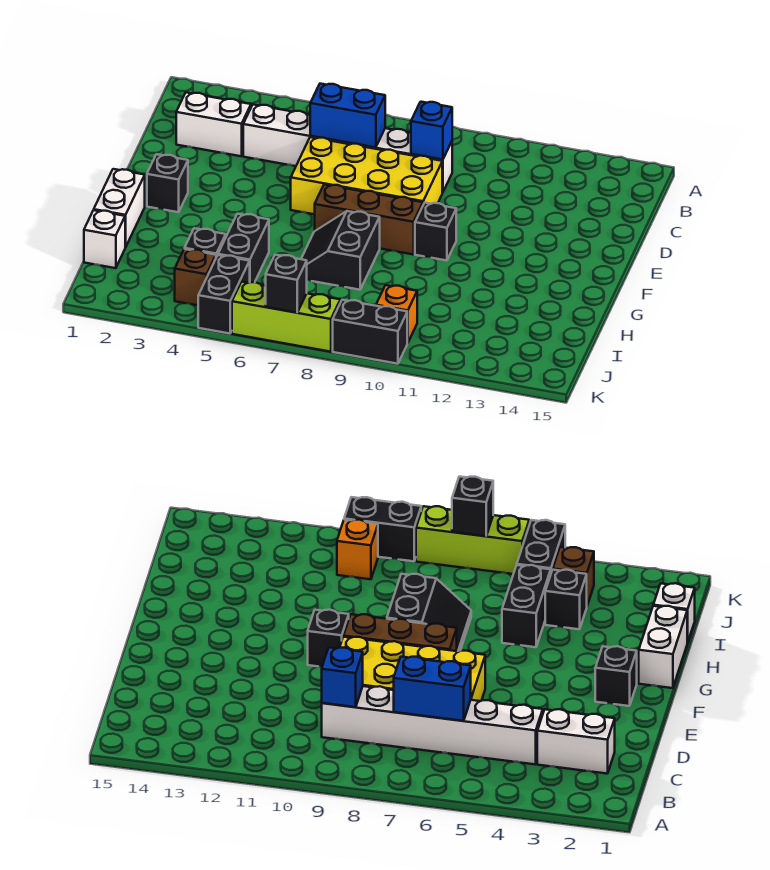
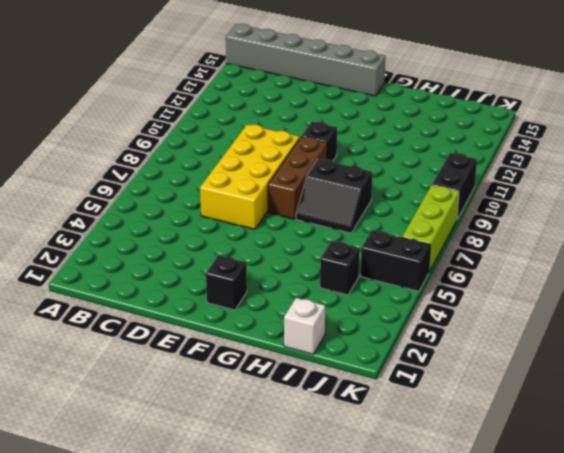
grey brick A15:F15 level 1 -> none
none -> white brick C2:C3 level 1
none -> white brick C4:C9 level 1
none -> white brick G1:H1 level 1

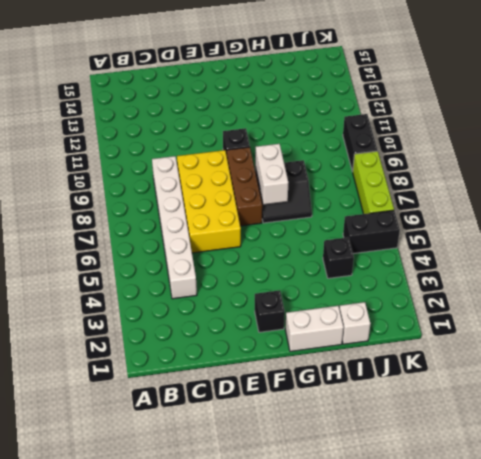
white brick G7:G8 level 2 -> white brick C2:C3 level 1
none -> black brick H5:I5 level 1
none -> brown brick J4 level 1
none -> orange brick J10 level 1

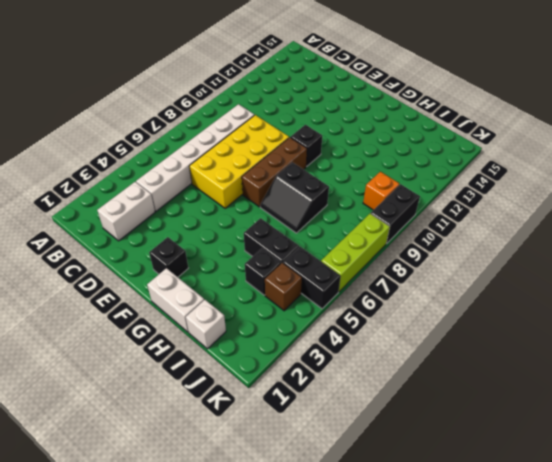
none -> blue brick C6:C7 level 2
none -> blue brick C9 level 2
none -> black brick K7 level 2

